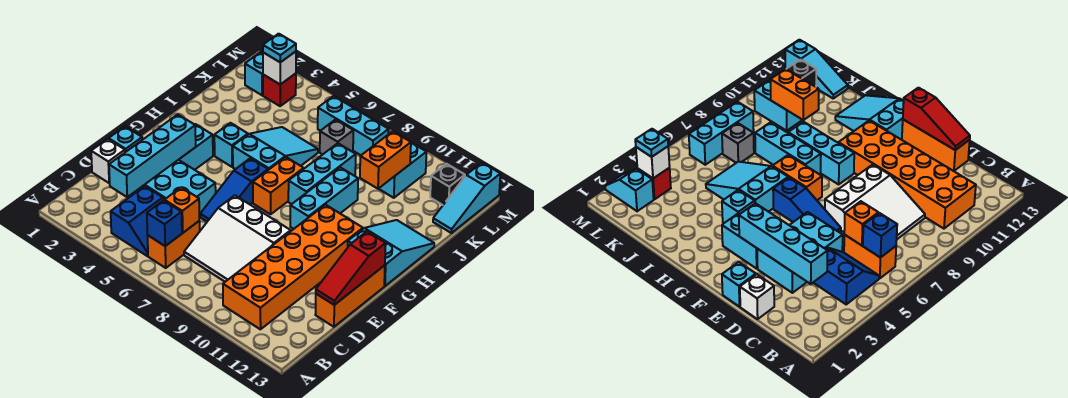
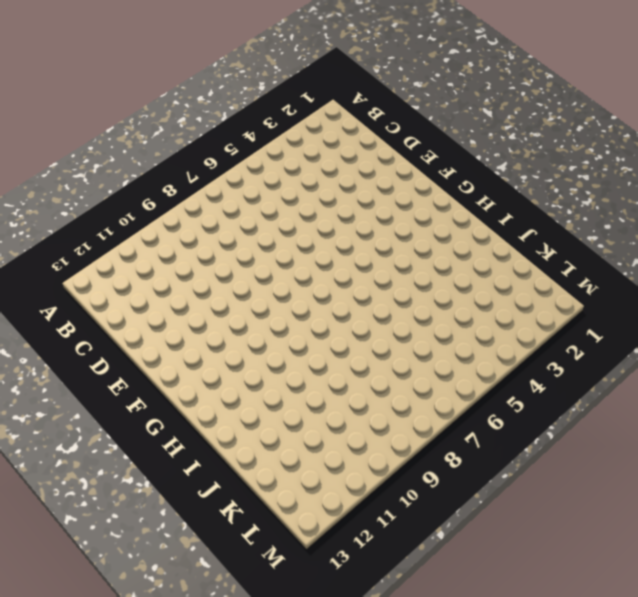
none -> blue slope B4:C5 level 1 top 4
none -> orange brick B6:C6 level 1
none -> orange brick B10:G11 level 1
none -> white slope C7:E9 level 1 top E

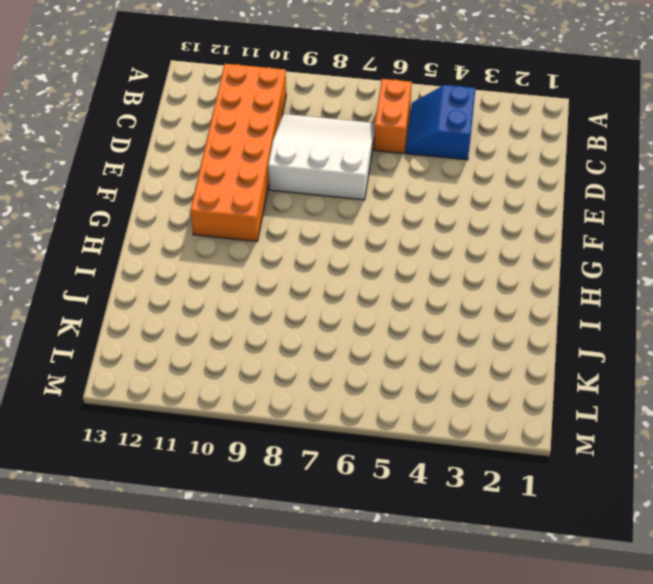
none -> white brick D1 level 1
none -> cyan brick D3:E5 level 1
none -> orange brick D13:F13 level 1
none -> cyan brick E1 level 1

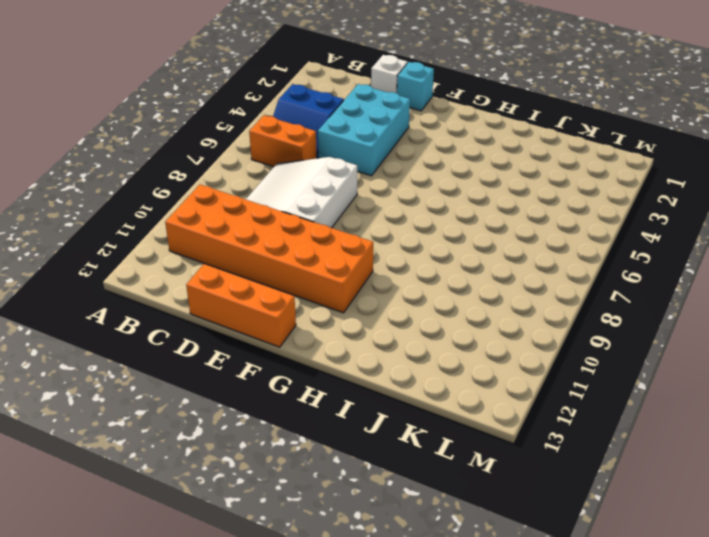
none -> blue slope E6:G6 level 1 top G
none -> cyan brick F3:G3 level 1
none -> orange brick G7:H7 level 1
none -> cyan brick G9:I9 level 1

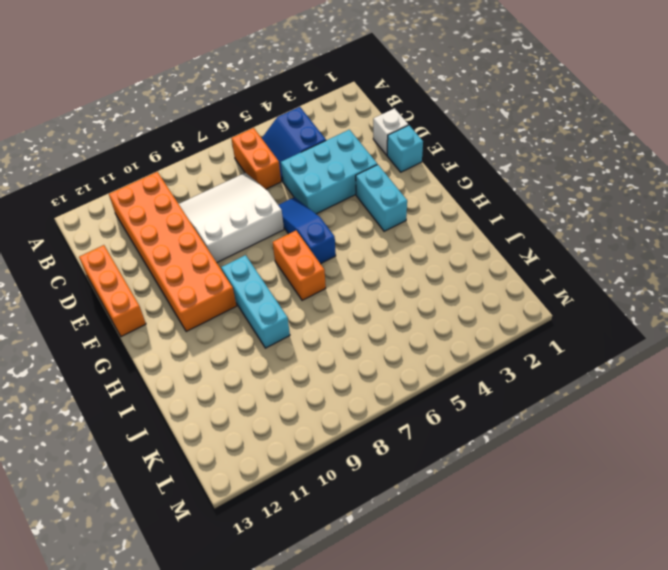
none -> cyan slope G12:I13 level 1 top G
none -> cyan brick H4 level 1
none -> cyan slope H5:J6 level 1 top H
none -> cyan brick H8:J8 level 1

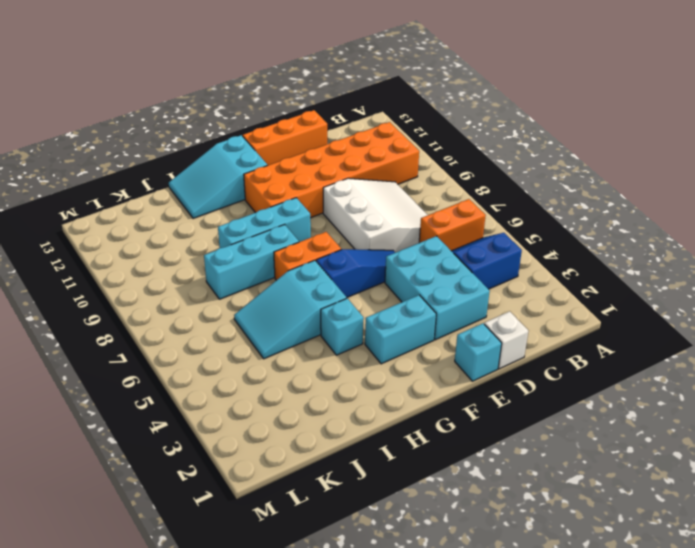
none -> grey brick K7 level 1
none -> cyan brick K10:L10 level 1
none -> cyan slope K13:M13 level 1 top M
none -> cyan slope L2:M2 level 1 top L

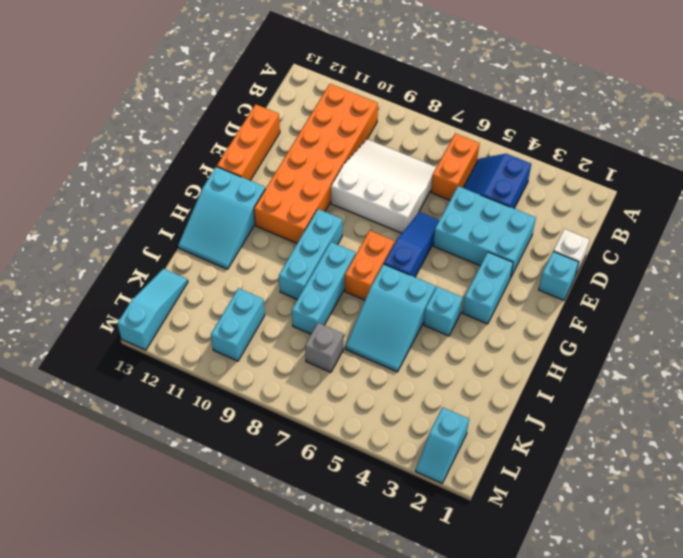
none -> red brick L3 level 1
none -> cyan brick L6:L8 level 1
none -> black brick L12 level 1
none -> blue brick B6 level 2

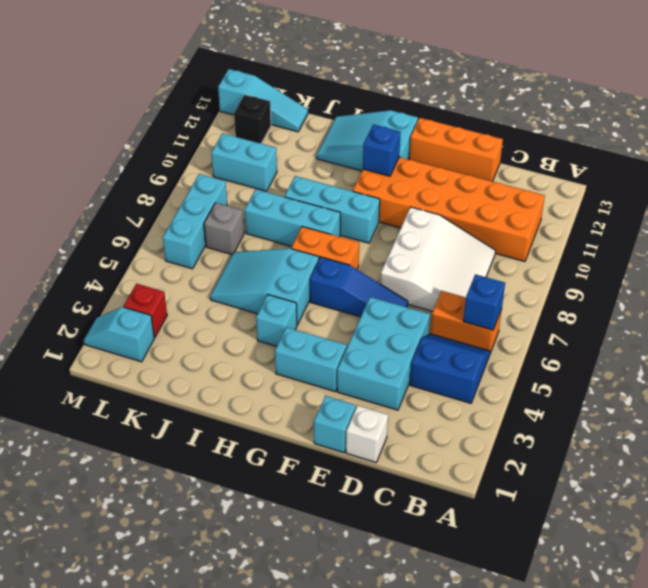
blue brick G11 level 2 -> none
none -> cyan brick C3:F3 level 2
none -> orange brick C6 level 2
none -> red slope D13:F13 level 2 top F
none -> orange brick J10:K10 level 2

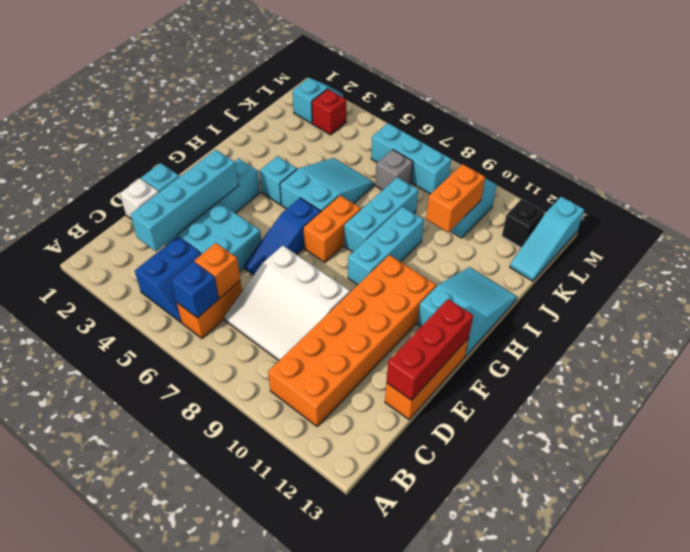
red brick D13:F13 level 2 -> red slope D13:F13 level 2 top F
none -> white brick L3 level 2
none -> cyan plate L3 level 3

